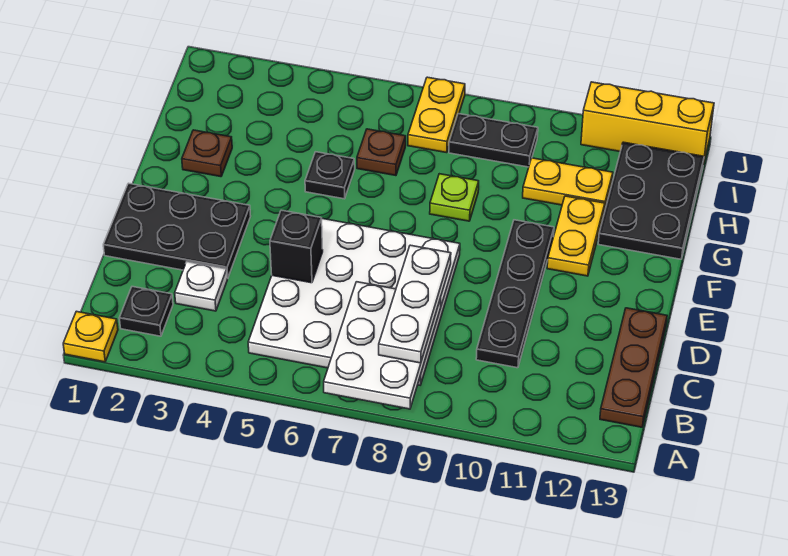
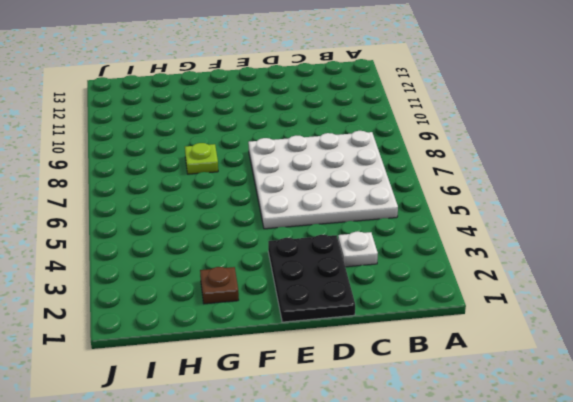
none -> yellow plate A1 level 1
none -> black plate B2 level 1
none -> brown plate B13:D13 level 1

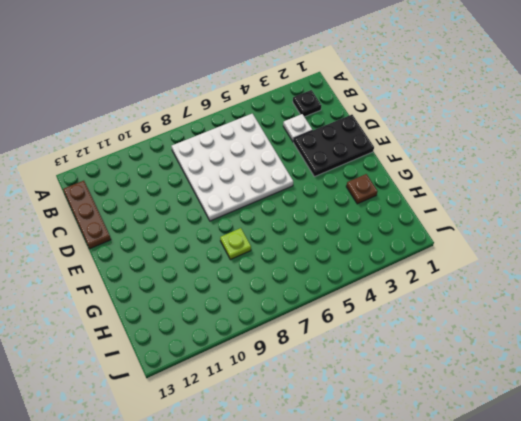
none -> yellow plate A1 level 1
none -> black plate C10:F10 level 1
none -> yellow plate F11:G11 level 1

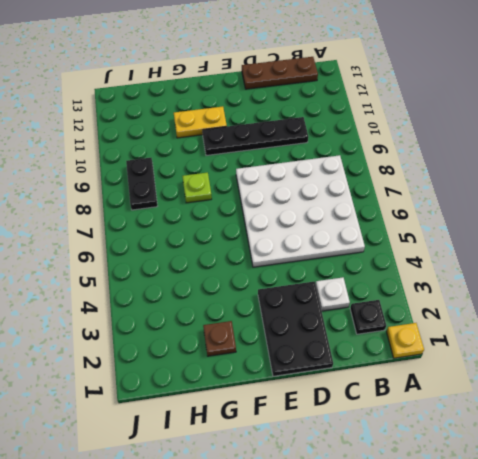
none -> black plate G5 level 1
none -> black plate G12:I13 level 1
none -> brown plate H6 level 1

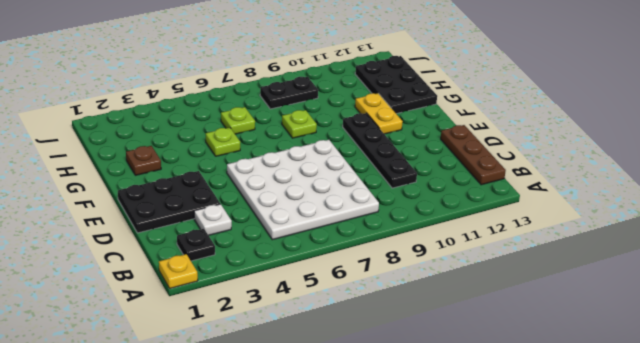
lime plate G5 level 1 -> black plate G5 level 1
lime plate H6 level 1 -> brown plate H6 level 1
none -> yellow plate H10:H11 level 1
none -> yellow plate I7:J7 level 1
none -> yellow brick J11:J13 level 1

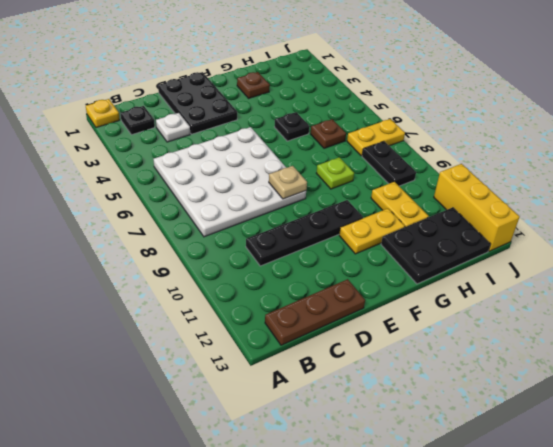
tan plate E8 level 2 -> none
none -> white plate A7:C8 level 2
none -> black brick D5 level 2
none -> white plate B8:D8 level 3

